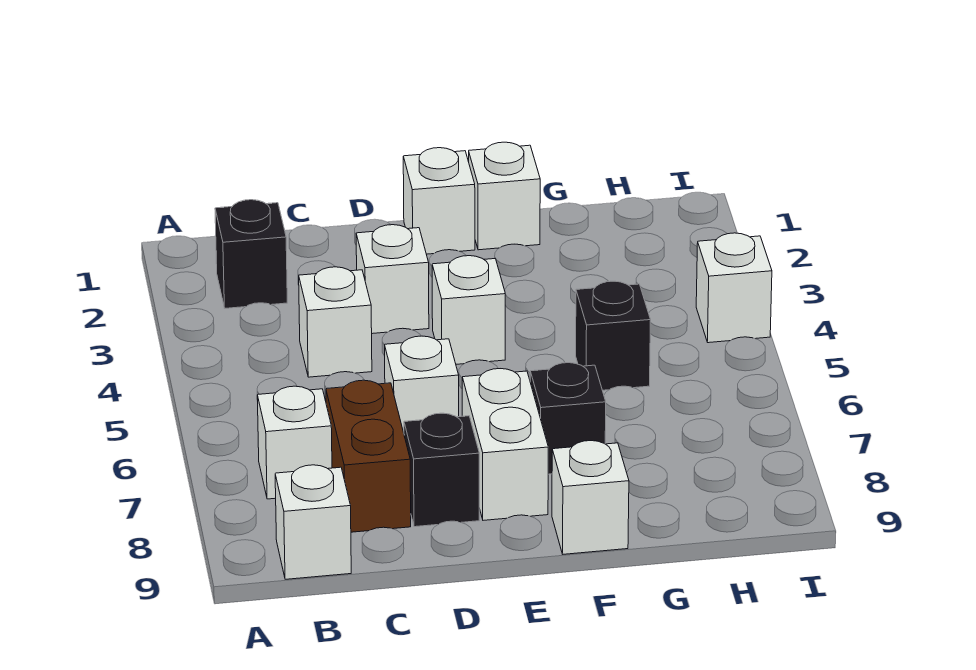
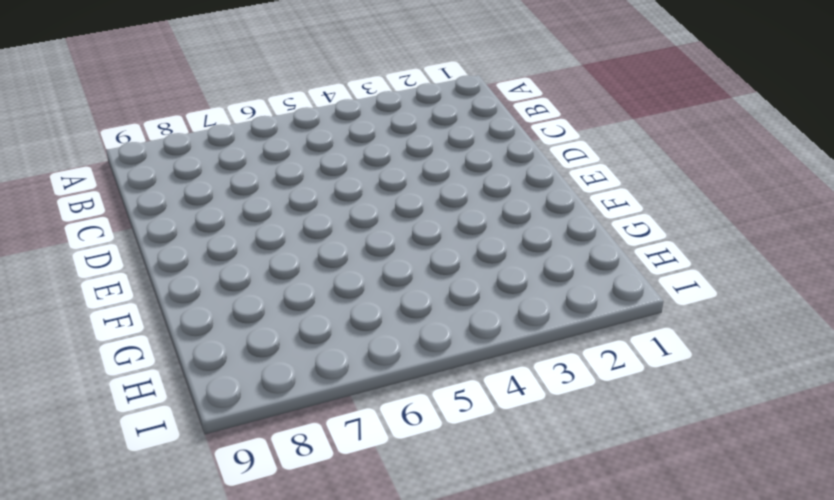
none -> black brick B2 level 1
none -> white brick B7 level 1
none -> white brick B9 level 1

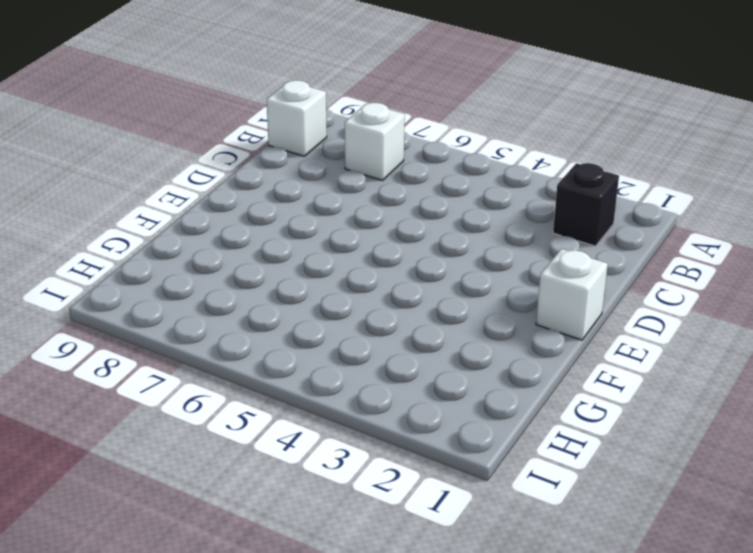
none -> white brick C4 level 1
none -> brown brick C7:C8 level 1
none -> white brick D3 level 1

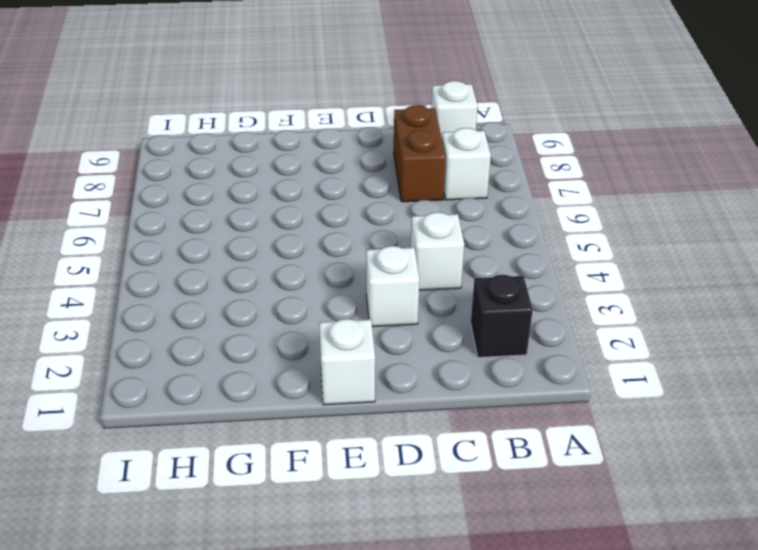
none -> white brick D6 level 1
none -> black brick D8 level 1
none -> white brick E4 level 1

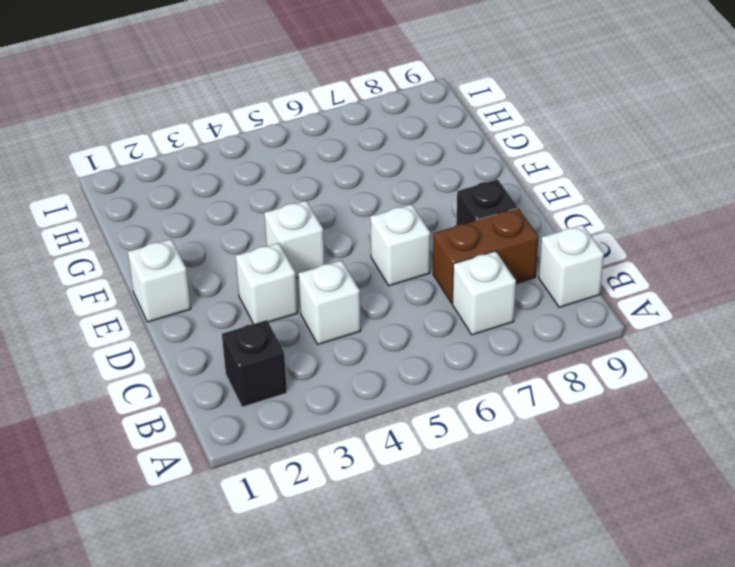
none -> white brick E7:E8 level 1
none -> white brick F1 level 1
none -> black brick F7 level 1

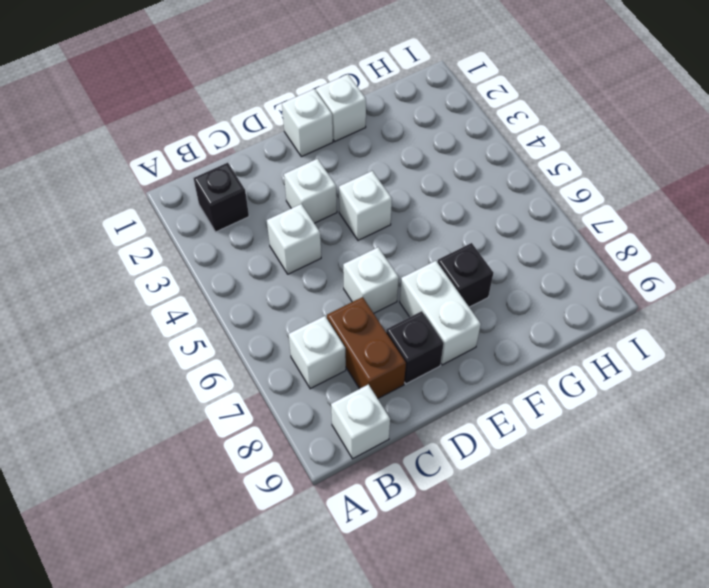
none -> white brick F9 level 1
none -> black brick G5 level 1
none -> white brick I4 level 1

